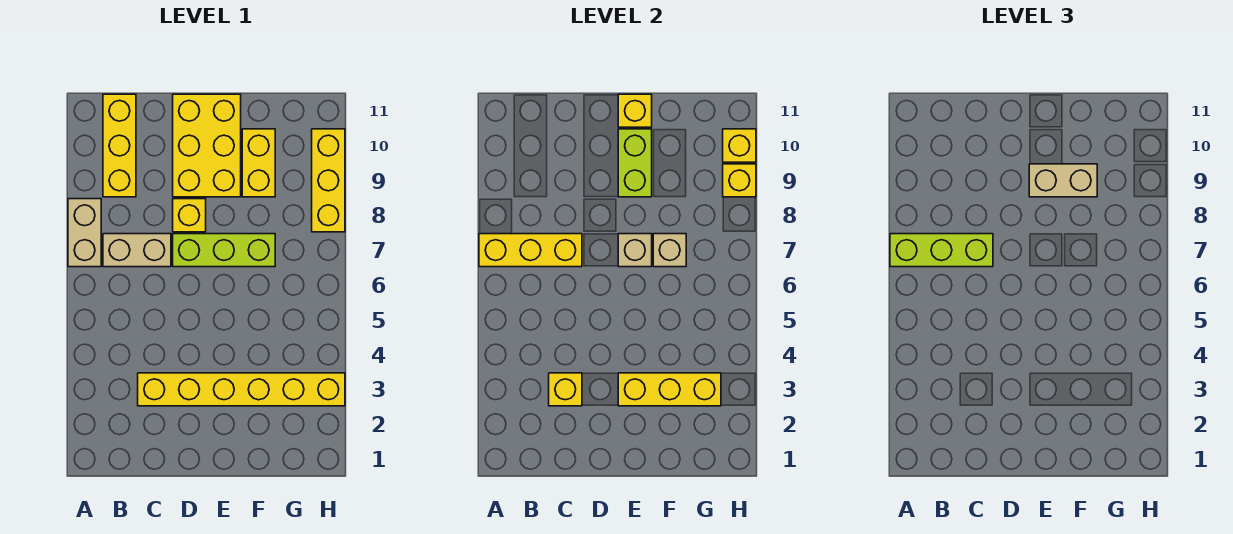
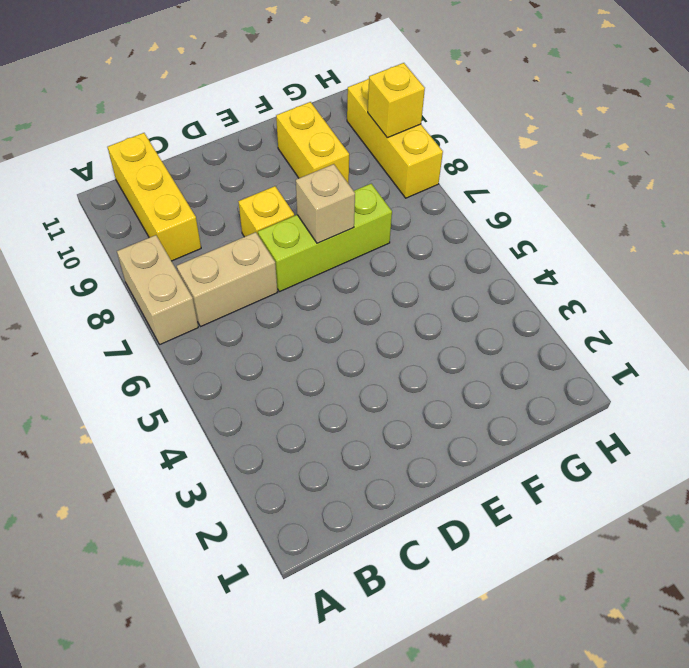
none -> yellow brick C3:H3 level 1
none -> yellow brick D9:E11 level 1
none -> yellow brick A7:C7 level 2

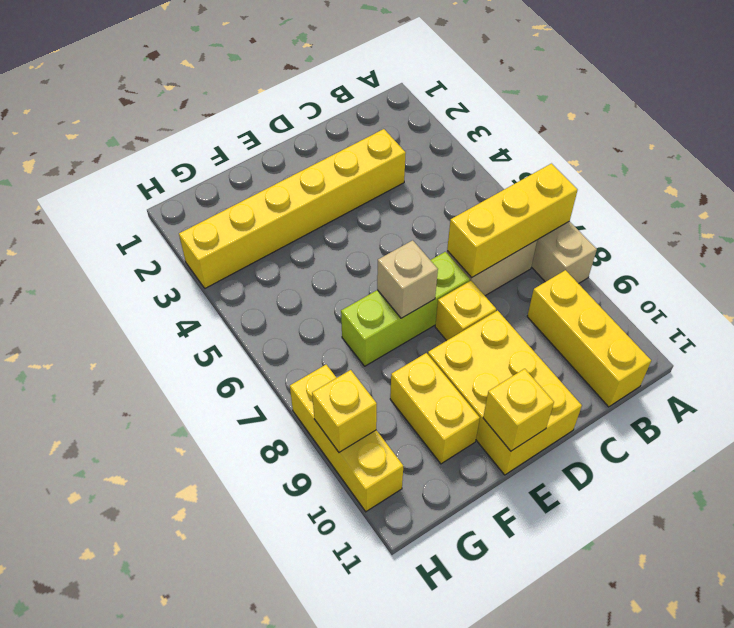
none -> yellow brick C3 level 2
none -> yellow brick E3:G3 level 2
none -> lime brick E9:E10 level 2

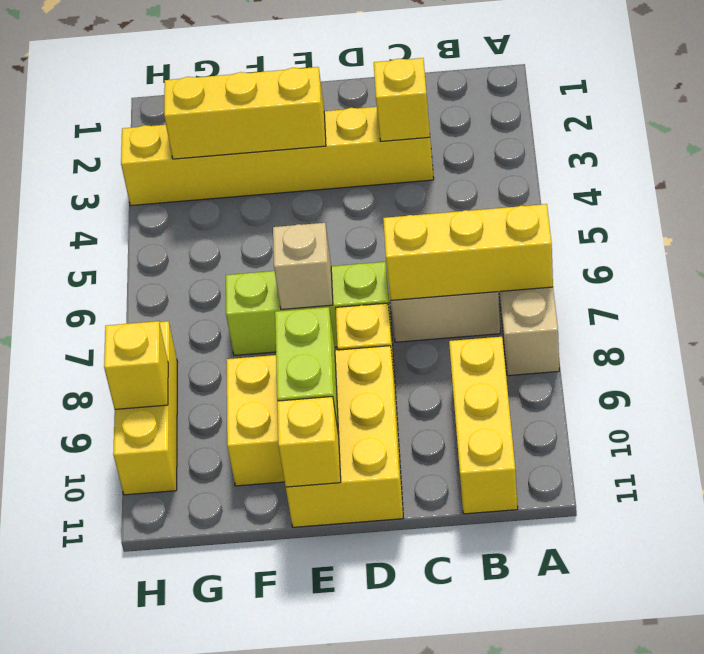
none -> tan brick F7 level 2
none -> yellow brick H10 level 2
none -> lime brick A7:C7 level 3

